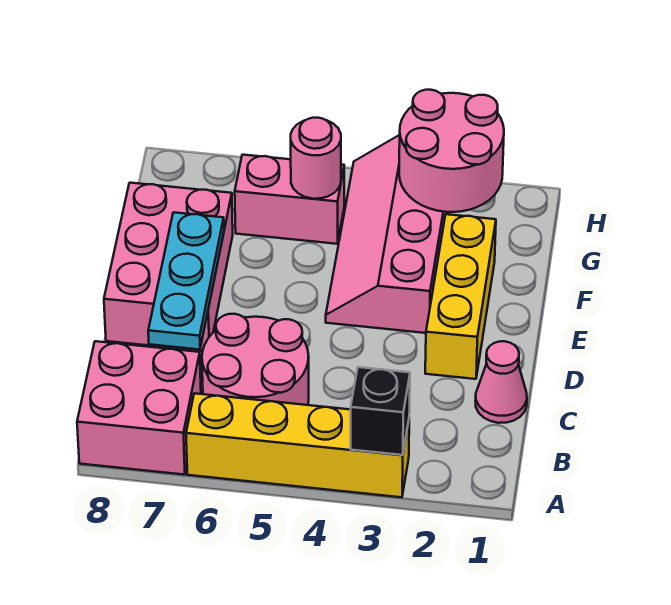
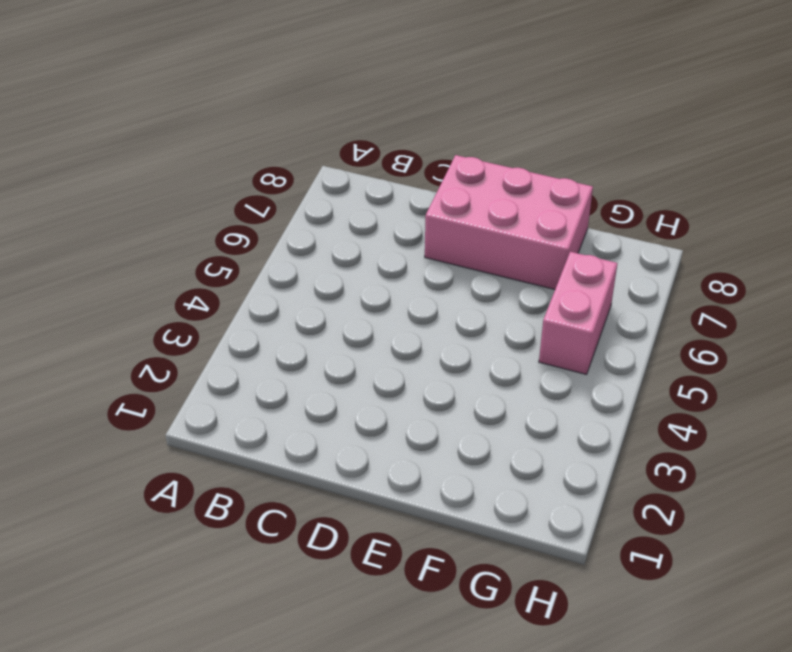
none -> yellow brick A3:A6 level 1
none -> pink brick A7:B8 level 1
none -> pink round brick B5:C6 level 1

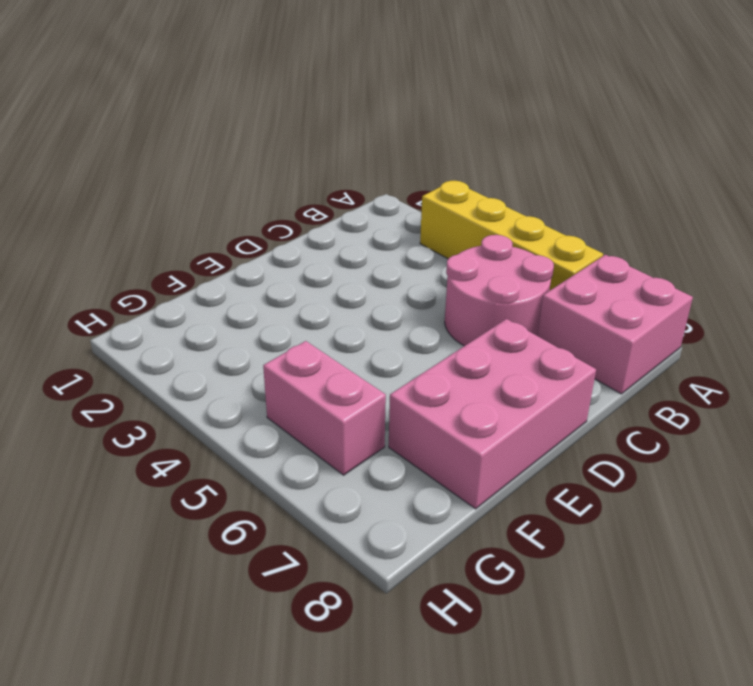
none -> pink cone C1 level 1
none -> yellow brick D2:F2 level 1
none -> pink slope E3:H4 level 1 top 3

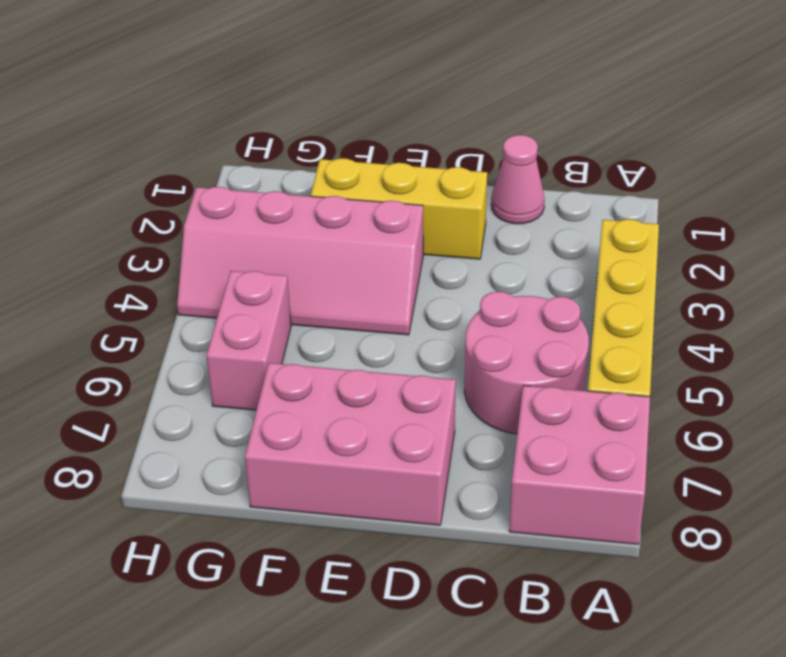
none -> black brick A3 level 2
none -> cyan plate C7:E7 level 2
none -> pink round brick G2:H3 level 2

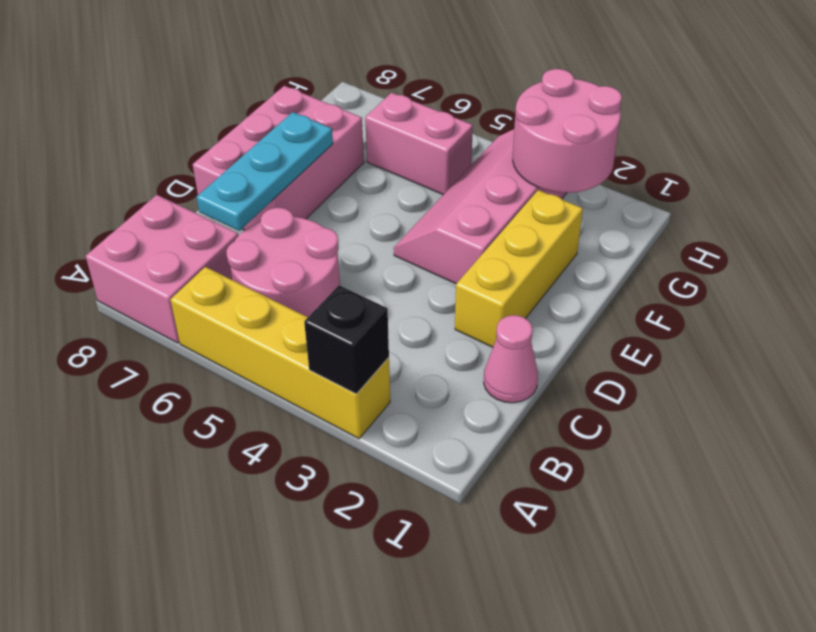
none -> pink round brick G5 level 2

